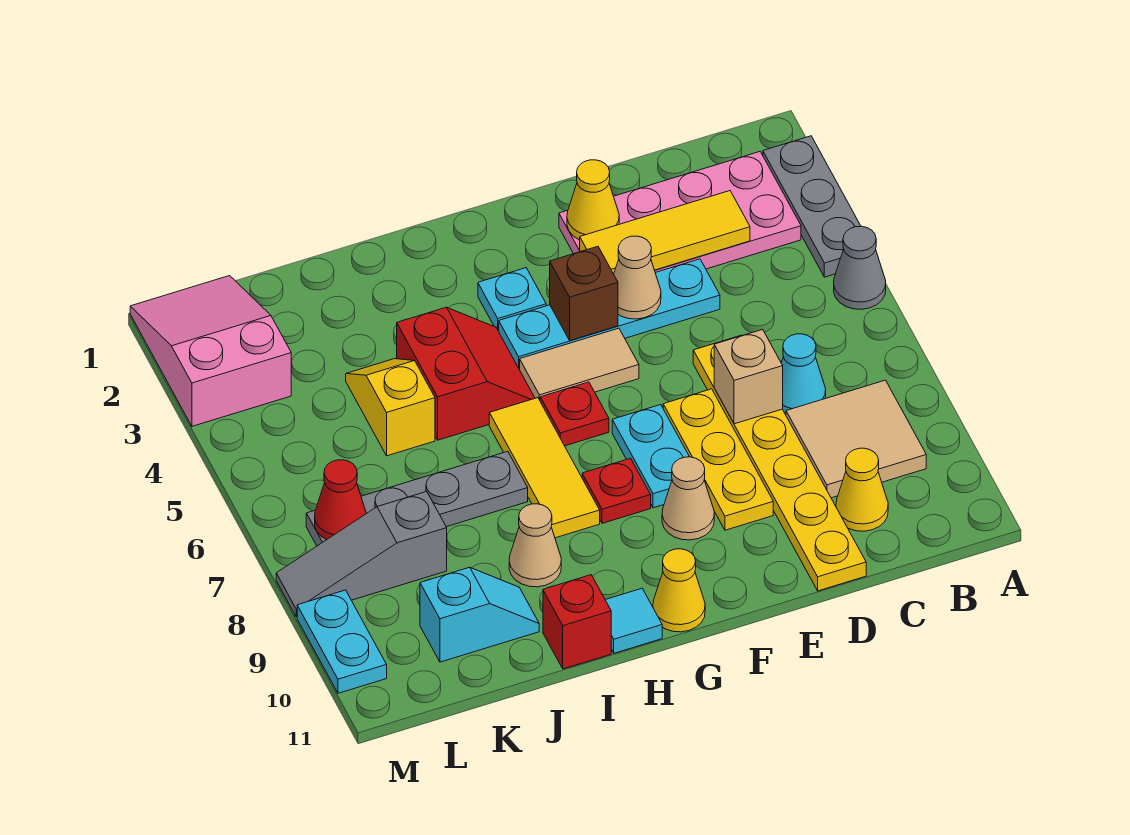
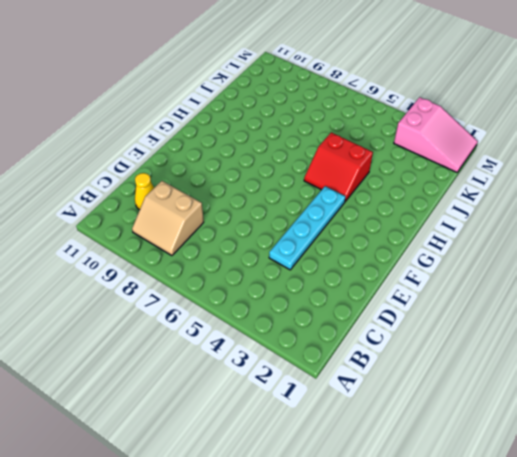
tan slope B8:C9 level 1 top C -> tan tile B8:C9 level 1
none -> grey plate A2:A4 level 1
none -> grey cone A5 level 1
none -> pink plate B2:E3 level 1
none -> cyan cone C7 level 1

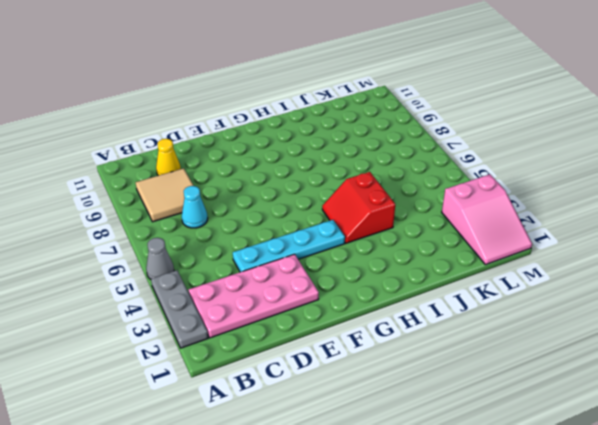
none -> yellow plate D6:D11 level 1
none -> yellow plate E7:E9 level 1
none -> tan tile F5:G5 level 1
none -> cyan plate F7:F8 level 1

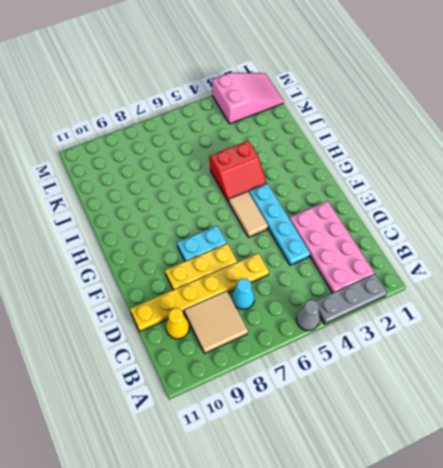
none -> tan cone F9 level 1
none -> cyan plate G3 level 1
none -> red plate G6 level 1
none -> red plate G8 level 1

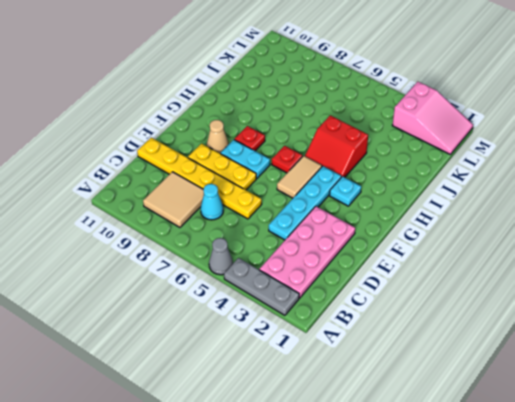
none -> yellow cone C10 level 1
none -> yellow cone G11 level 1
none -> yellow tile H6:H8 level 1
none -> cyan tile H11 level 1

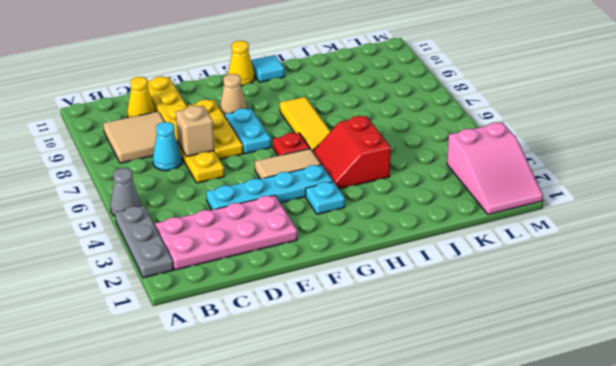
none -> red plate G8 level 1
none -> grey plate I7:L7 level 1
none -> tan cone I9 level 1
none -> red brick I11 level 1

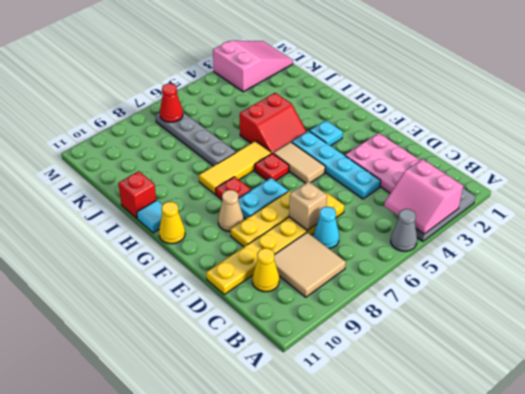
pink slope A3:B4 level 2 top 3 -> none
none -> tan cone I9 level 1
none -> yellow slope J4:J5 level 1 top 5
none -> cyan slope J10:K10 level 1 top K
none -> grey slope K8:M8 level 1 top K

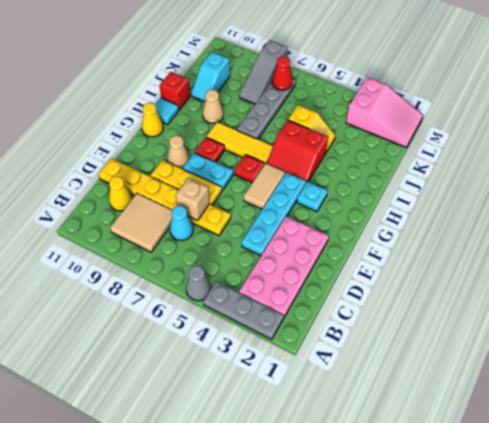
grey slope K8:M8 level 1 top M -> grey slope K8:M8 level 1 top K
none -> cyan plate M9:M10 level 1
none -> yellow tile C3:E3 level 2
none -> yellow cone E2 level 2
none -> tan cone E4 level 2

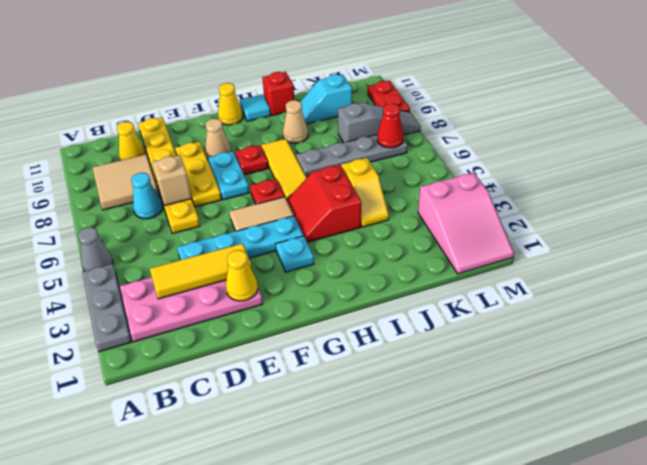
red plate M9:M10 level 1 -> cyan plate M9:M10 level 1
none -> tan cone E4 level 2
none -> brown brick F4 level 2

